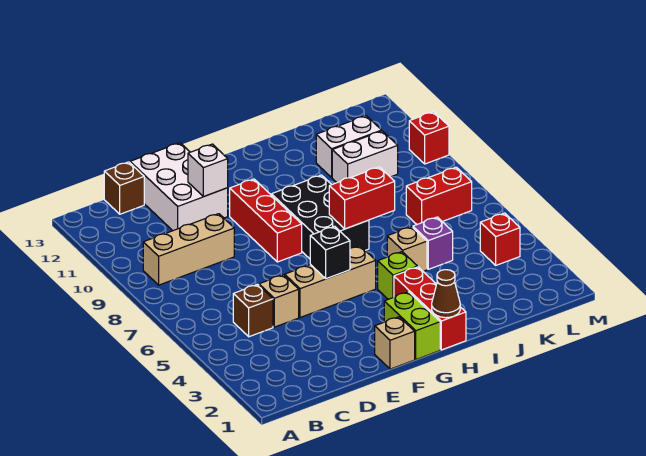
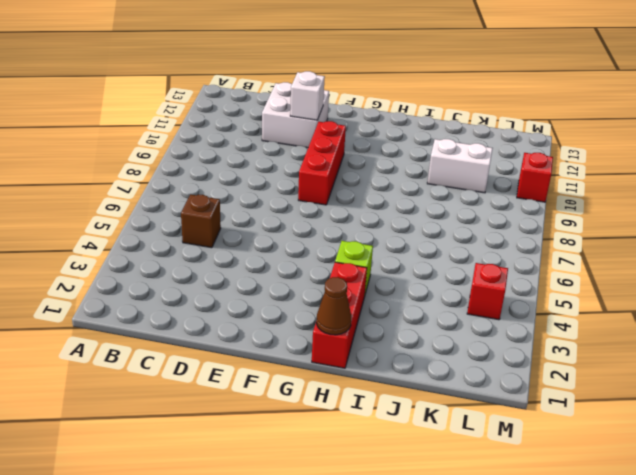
white brick D11:E12 level 1 -> white brick D11:E13 level 1
none -> tan brick B9:D9 level 1
none -> brown brick C13 level 1
none -> tan brick D5 level 1

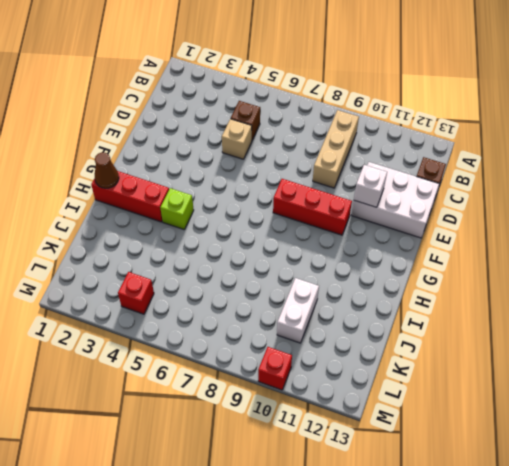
none -> tan brick E5:G5 level 1
none -> tan brick F1 level 1
none -> lime brick G1:G2 level 1

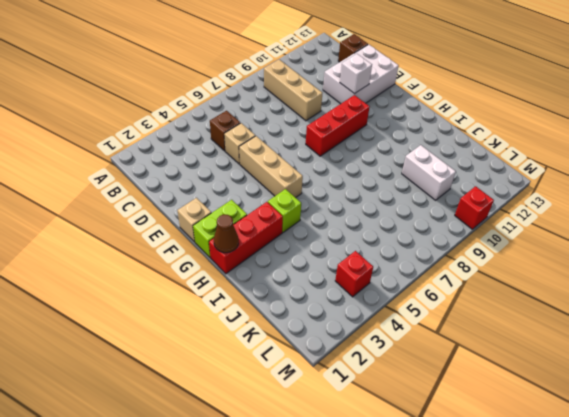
none -> black brick G7:H9 level 1
none -> tan brick I5 level 1
none -> purple brick J5 level 1

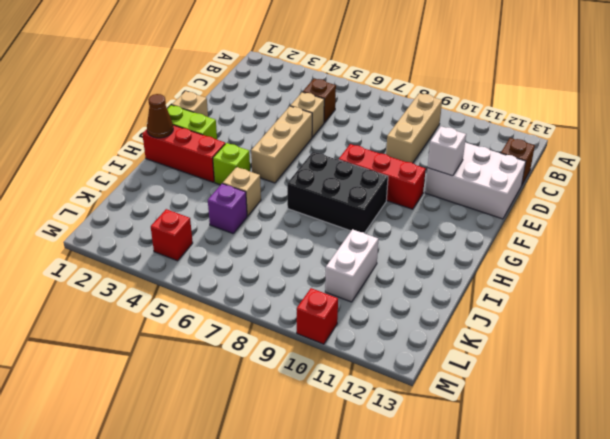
none -> white brick J11:K11 level 1
none -> red brick K7:L7 level 1
none -> black brick F5 level 2

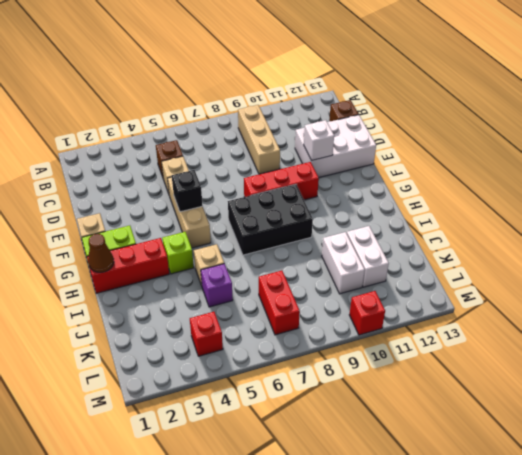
none -> red brick H7:I7 level 2

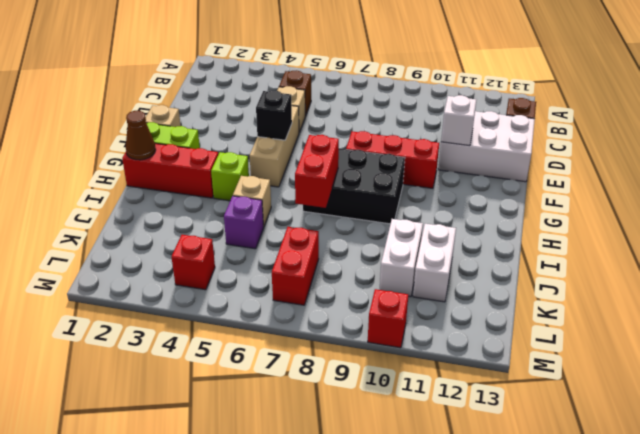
none -> tan brick B9:D9 level 1

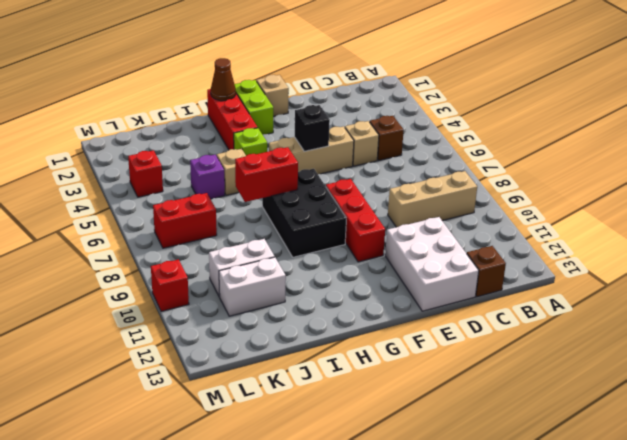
none -> white brick E11 level 2

